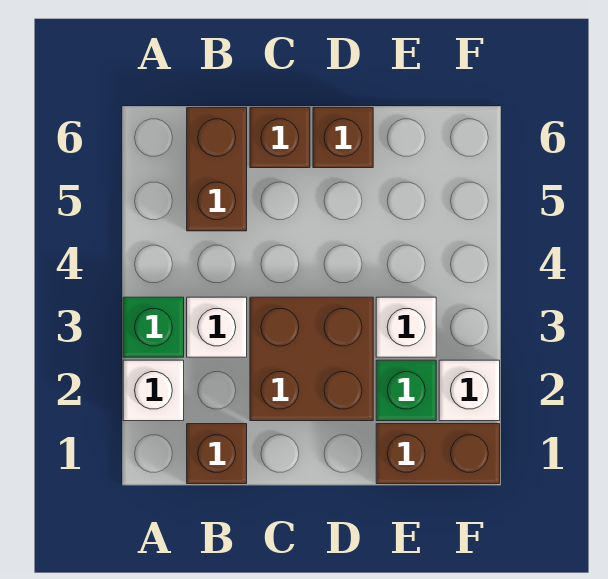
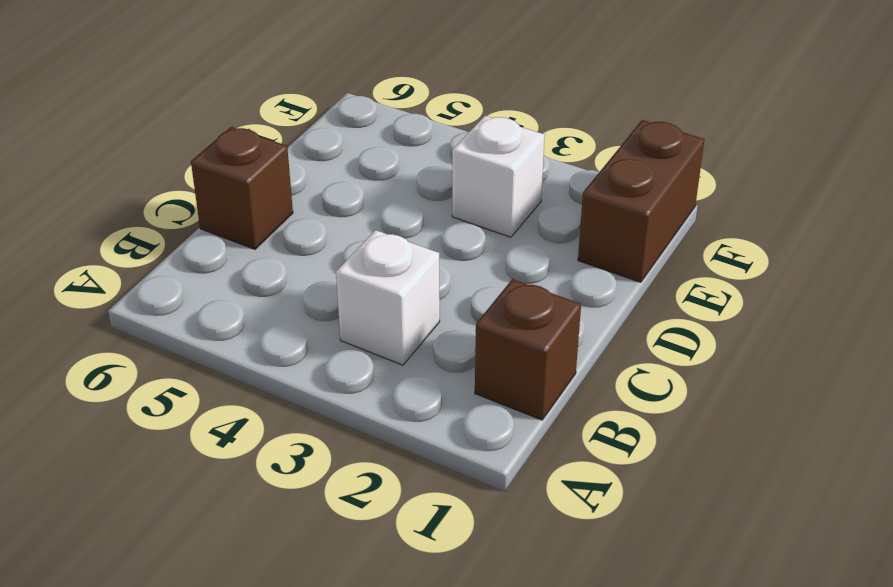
none -> white brick A2 level 1
none -> green brick A3 level 1
none -> brown brick B5:B6 level 1

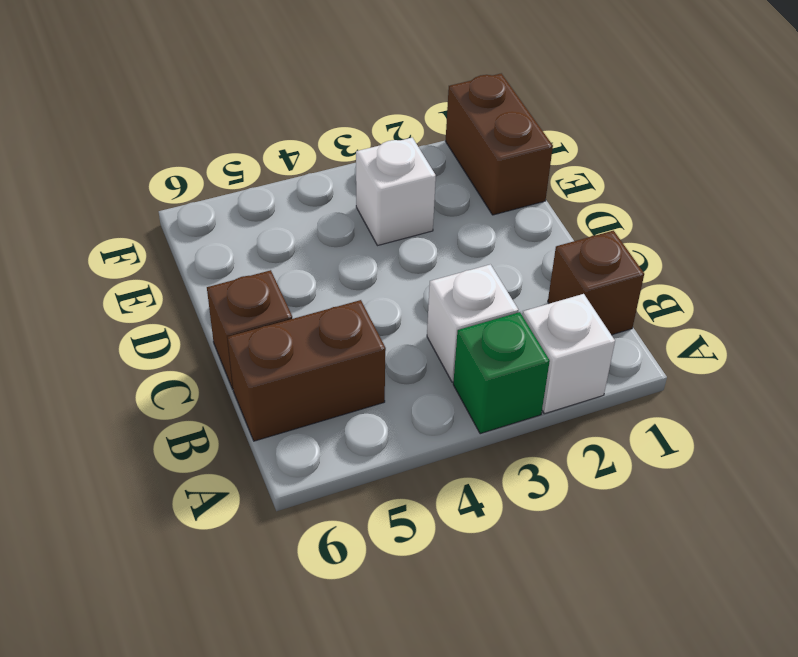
none -> brown brick C2:D3 level 1
none -> brown brick D6 level 1
none -> green brick E2 level 1

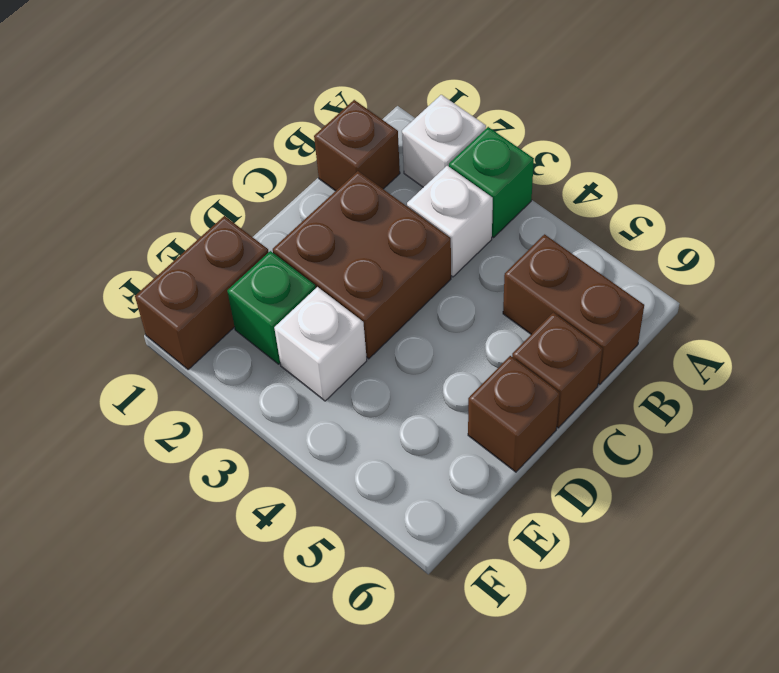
none -> white brick F2 level 1

